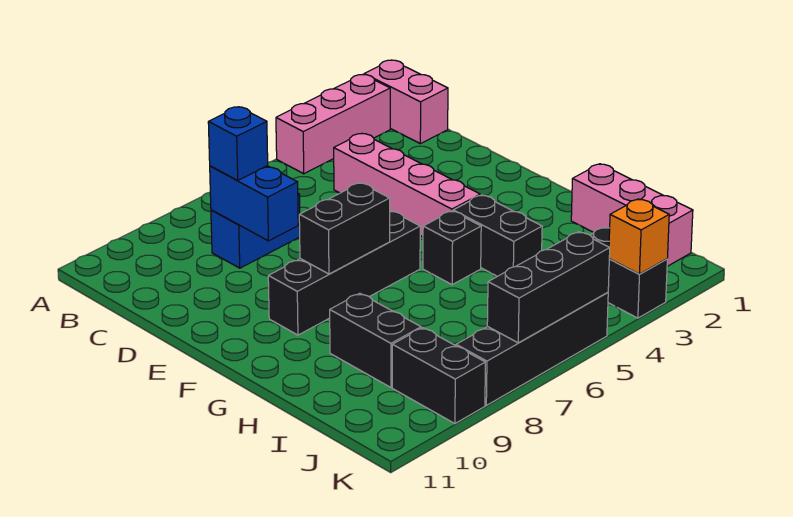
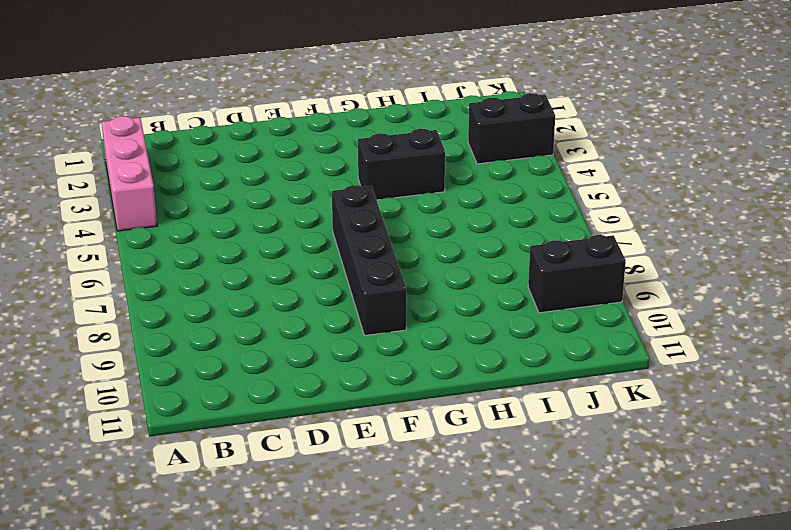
none -> pink brick A1:B1 level 1
none -> pink brick C4:F4 level 1
none -> blue brick C7:C8 level 1

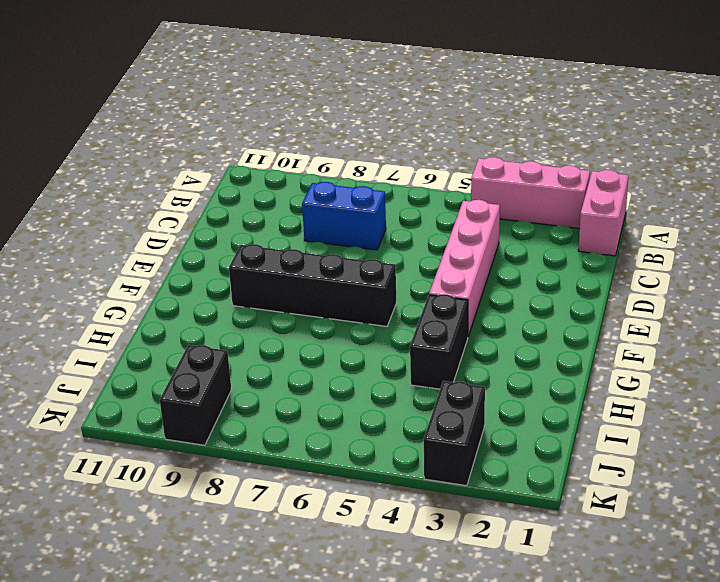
none -> black brick G5 level 1
none -> pink brick H1:J1 level 1
none -> black brick H9:I9 level 1

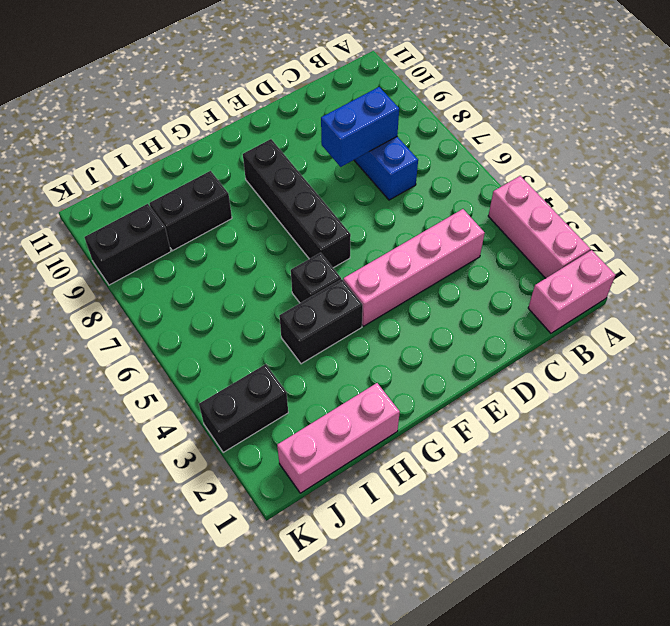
none -> black brick K5:K8 level 1
none -> black brick F7:F8 level 2
none -> orange brick K3 level 2

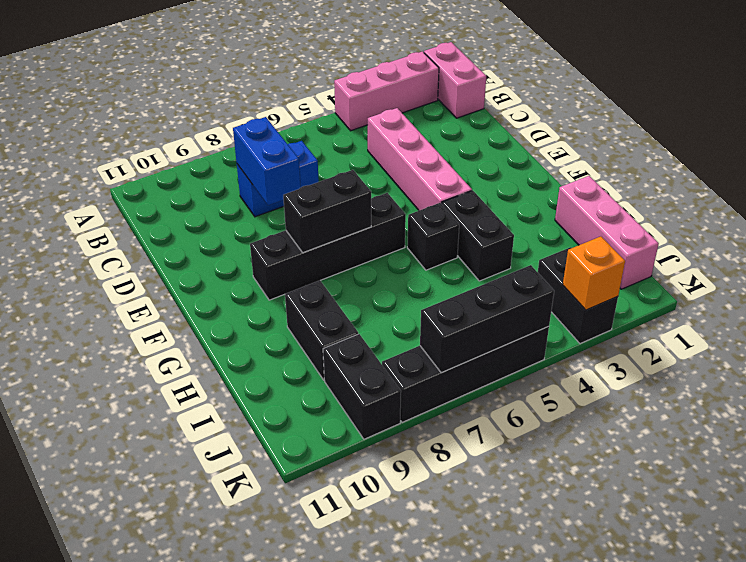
none -> blue brick C8 level 3

